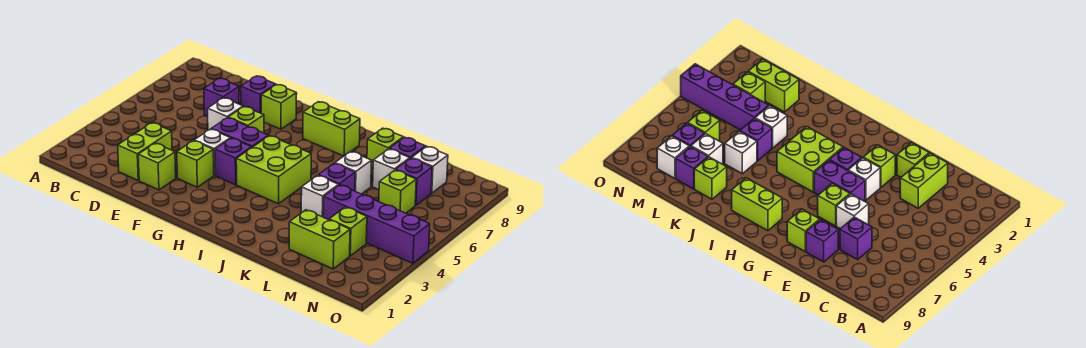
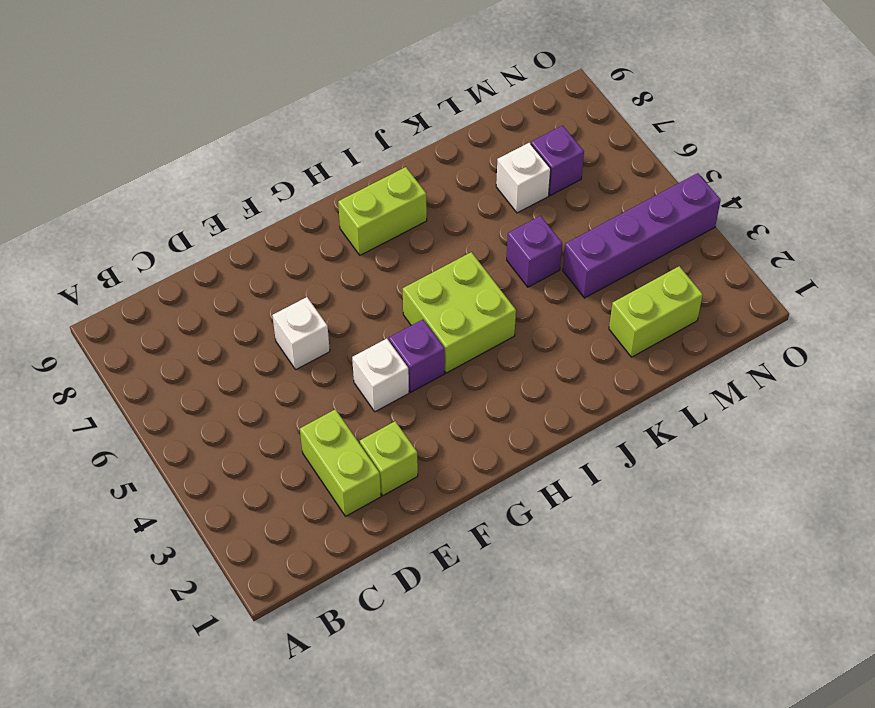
none -> purple brick D7 level 1
none -> purple brick E8 level 1
none -> lime brick F3 level 1

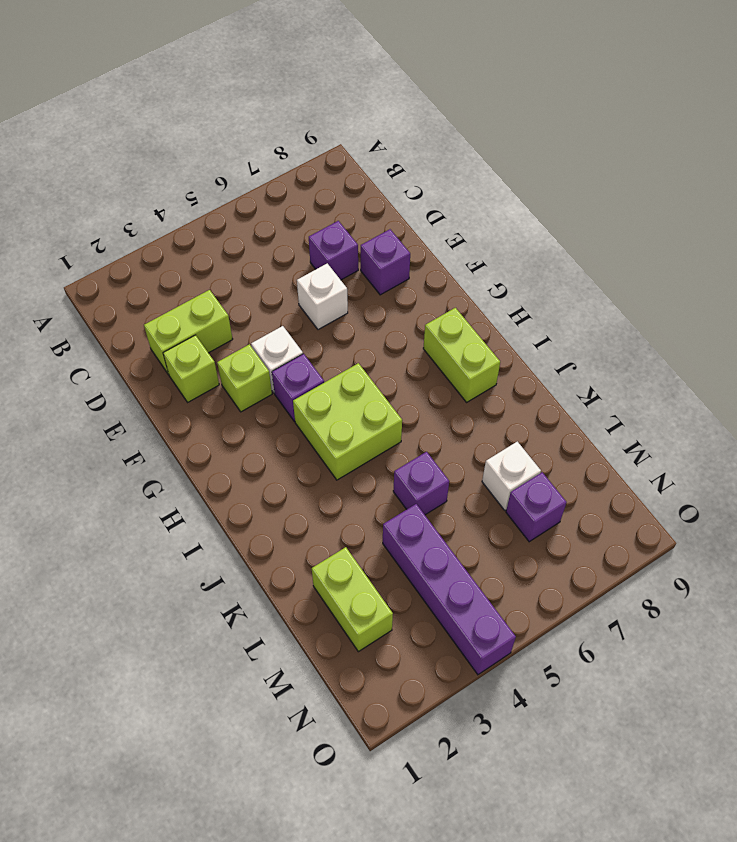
none -> purple brick F5:G5 level 1
none -> lime brick F6 level 1
none -> lime brick F8 level 1

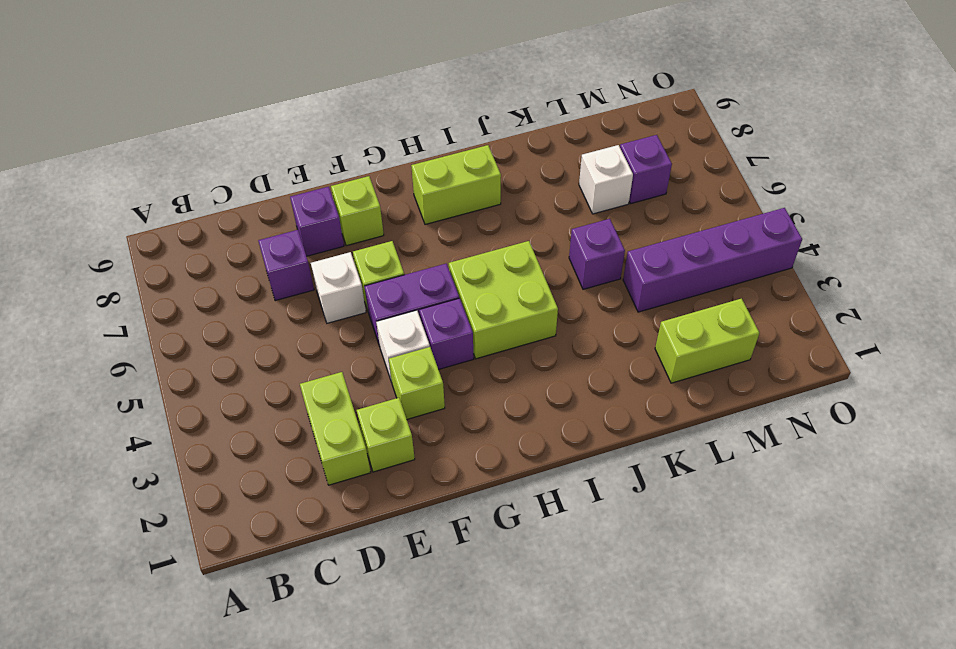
none -> white brick K4 level 1
none -> white brick K6 level 1
none -> lime brick K8 level 1

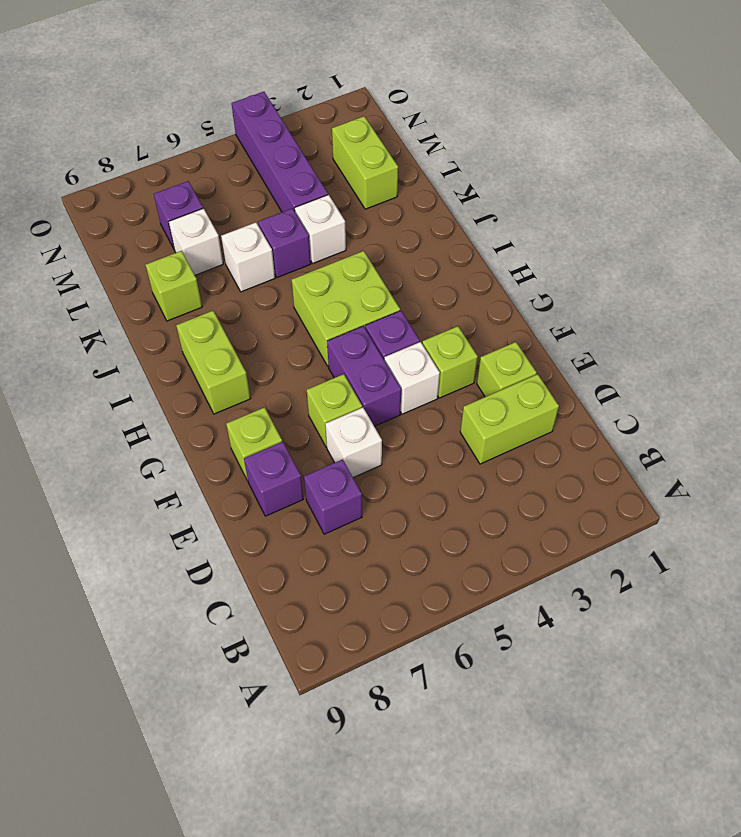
none -> purple brick L8 level 1
none -> lime brick M3 level 1
none -> lime brick M6 level 1

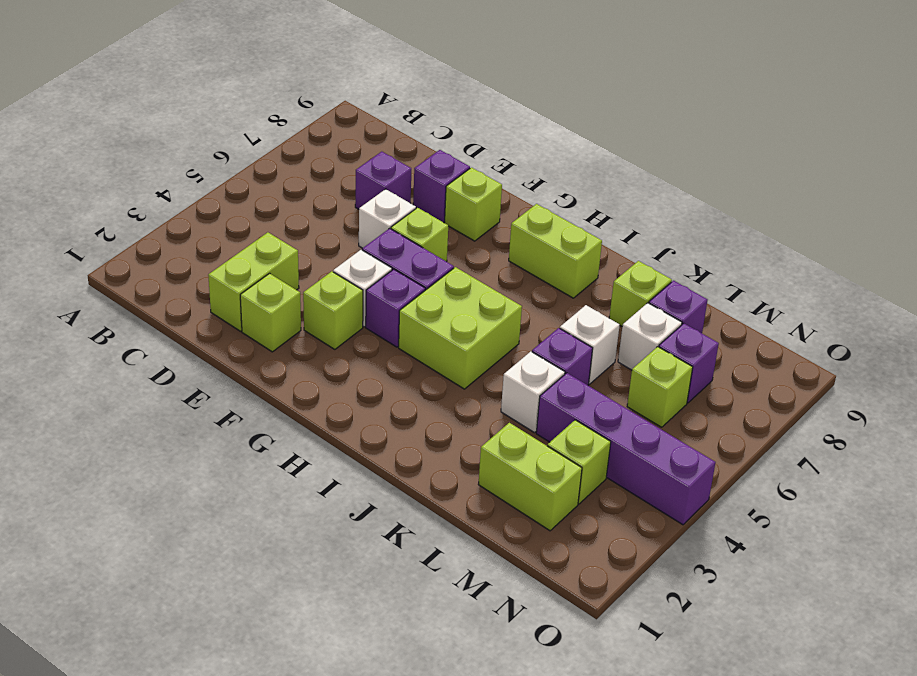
none -> white brick M8 level 1

